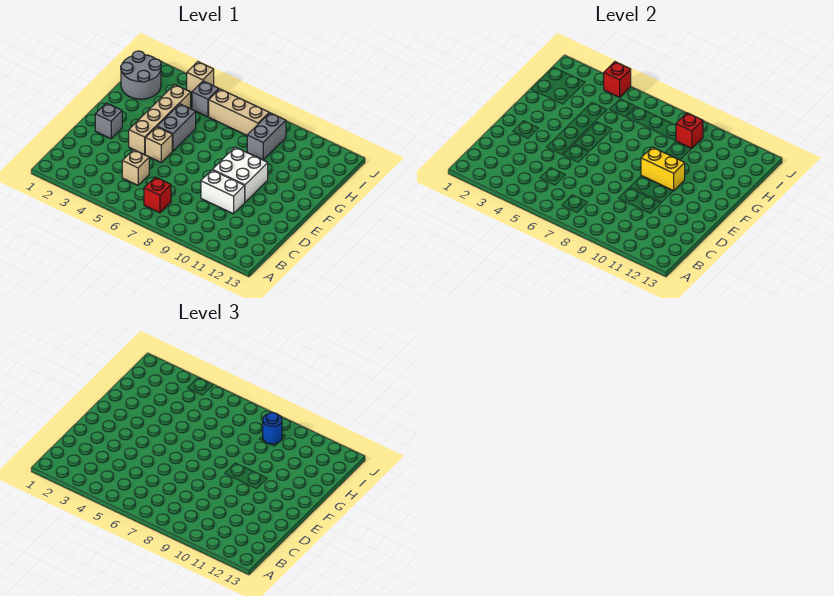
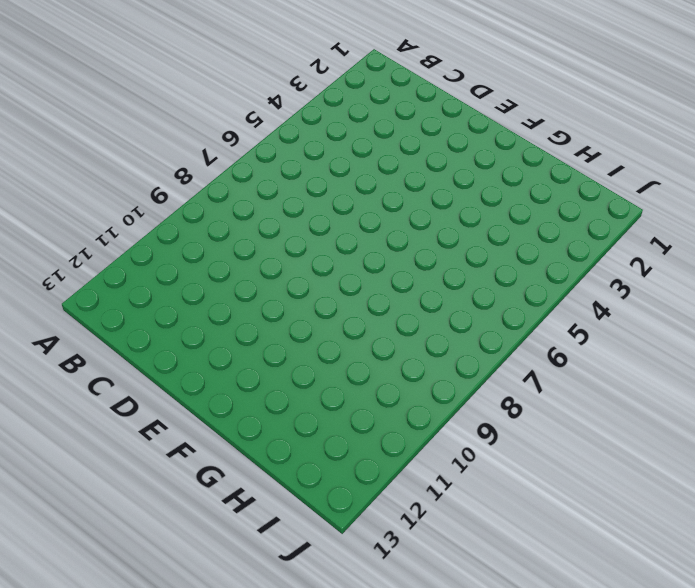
none -> red brick B7 level 1
none -> tan brick C5 level 1
none -> white brick D9:D10 level 1

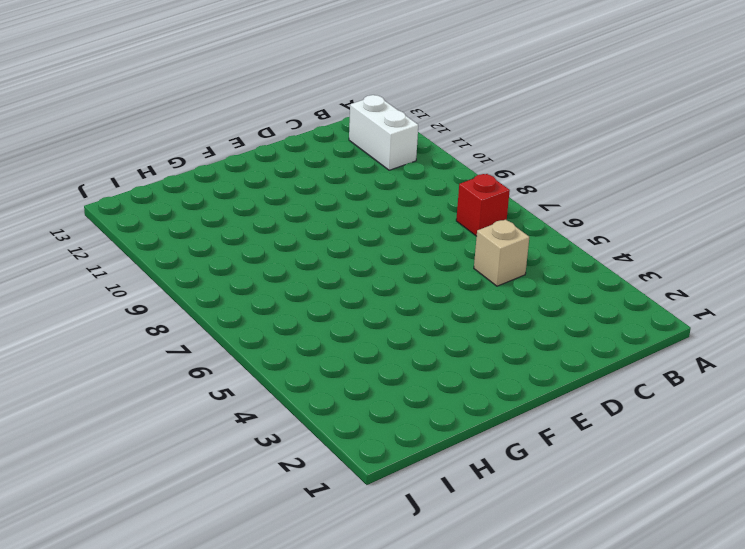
white brick B11:B12 level 1 -> white brick D9:D10 level 1
none -> grey brick E2 level 1
none -> tan brick E4:H4 level 1
none -> tan brick E5 level 1

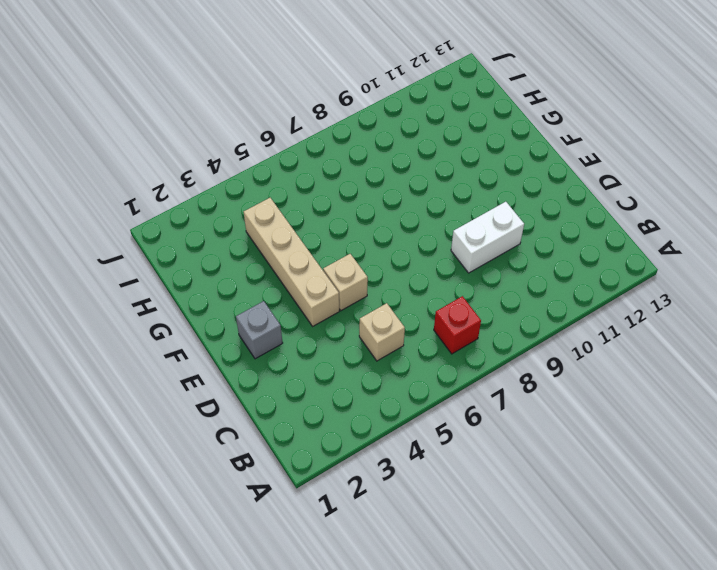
none -> white brick E9:F10 level 1
none -> grey brick F5:G5 level 1
none -> grey round brick H1:I2 level 1

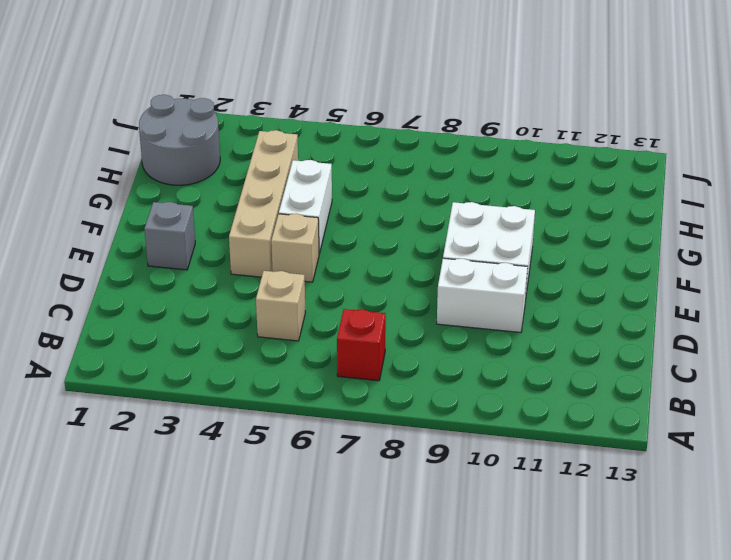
white brick F5:G5 level 1 -> grey brick F5:G5 level 1
none -> grey brick H9:I9 level 1
none -> grey brick I5 level 1
none -> tan brick I6:I8 level 1

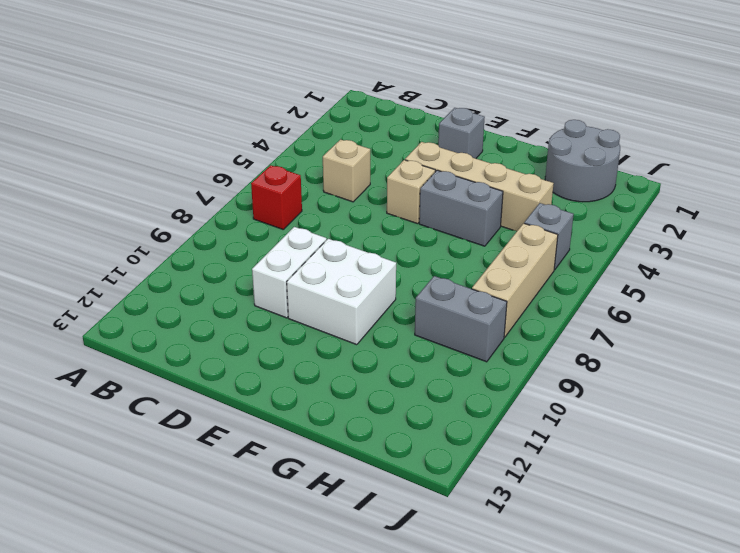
none -> tan brick J4 level 1
none -> yellow brick F9:F10 level 2
none -> red brick I9 level 2

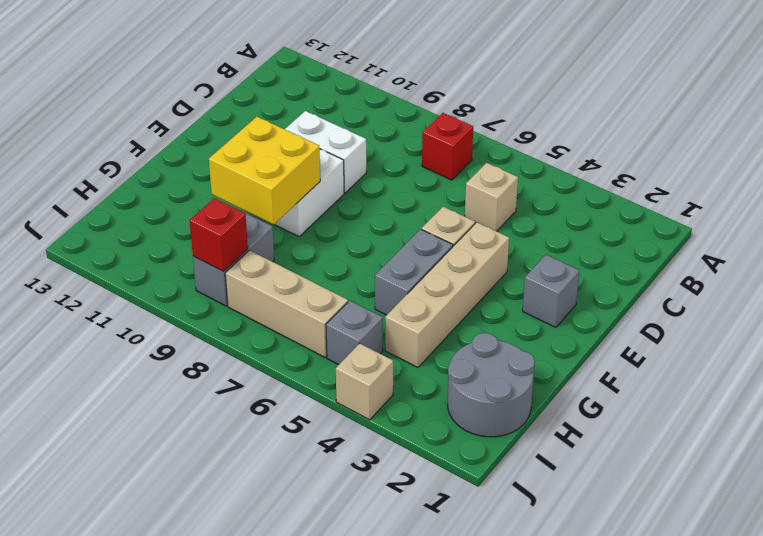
yellow brick F9:G10 level 2 -> yellow brick F9:F10 level 2
none -> red brick J4 level 2
none -> blue round brick I9 level 3

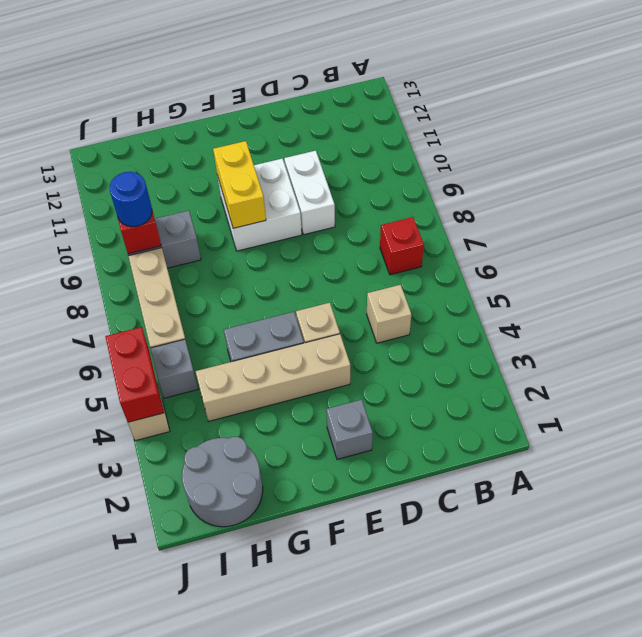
red brick J4:J5 level 2 -> red brick J4 level 2

